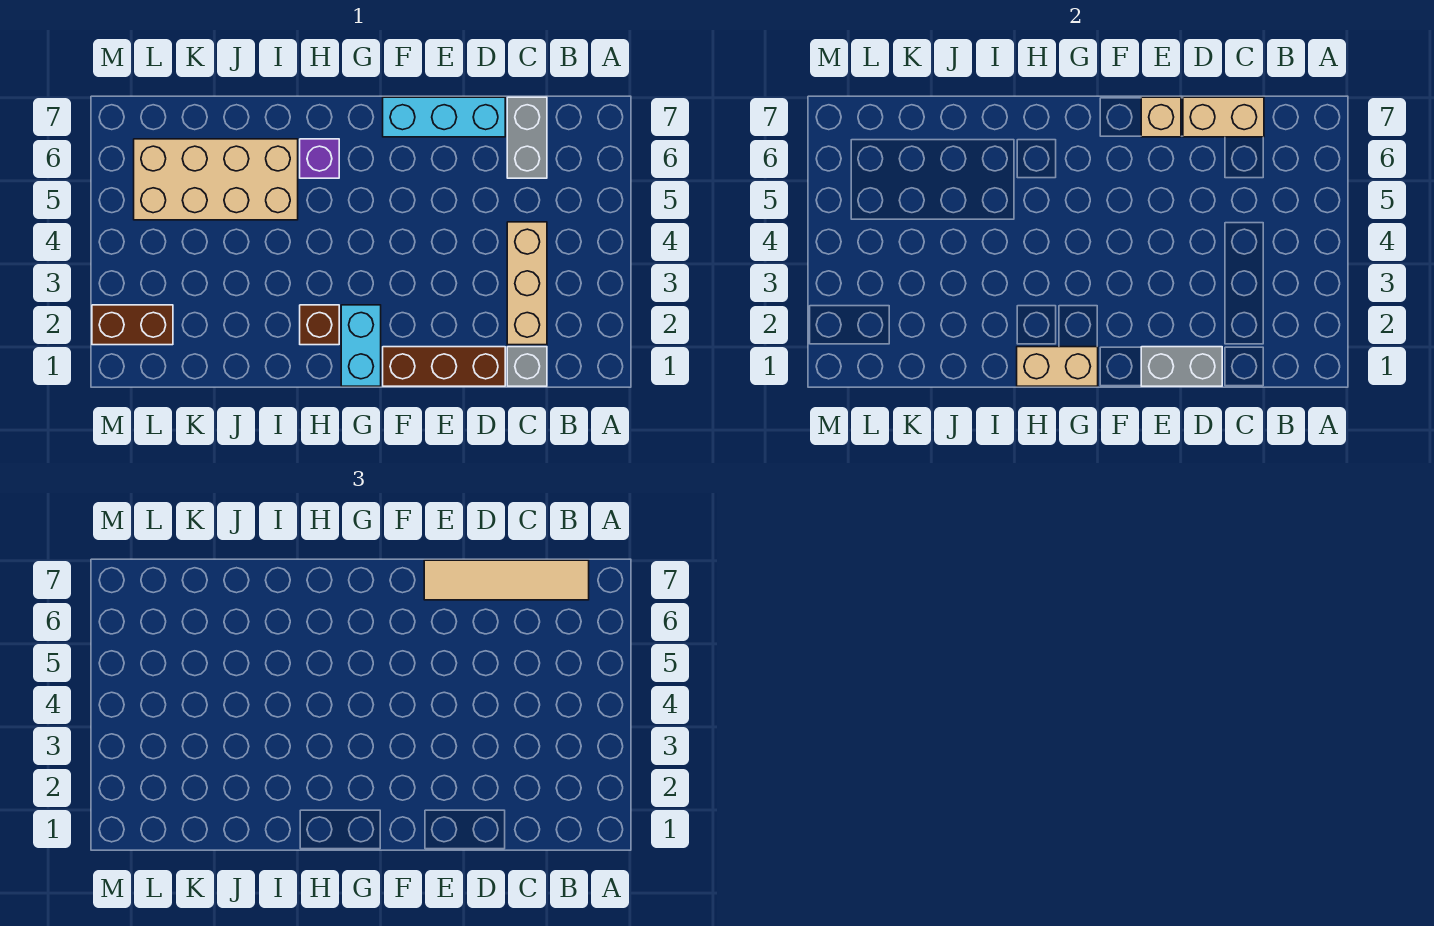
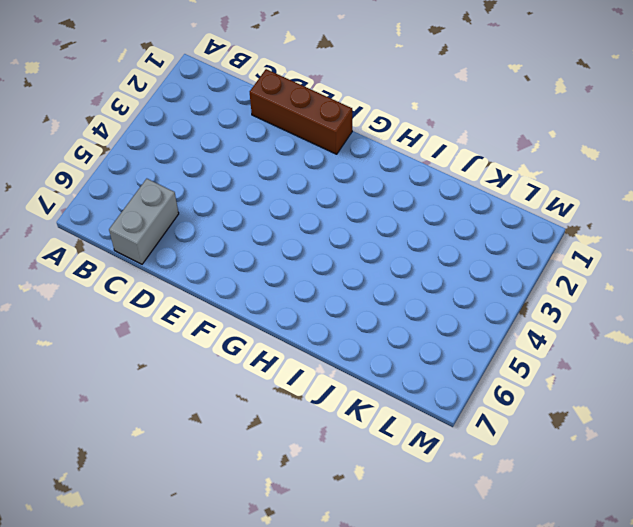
none -> grey brick C1 level 1
none -> tan brick C2:C4 level 1
none -> cyan brick D7:F7 level 1

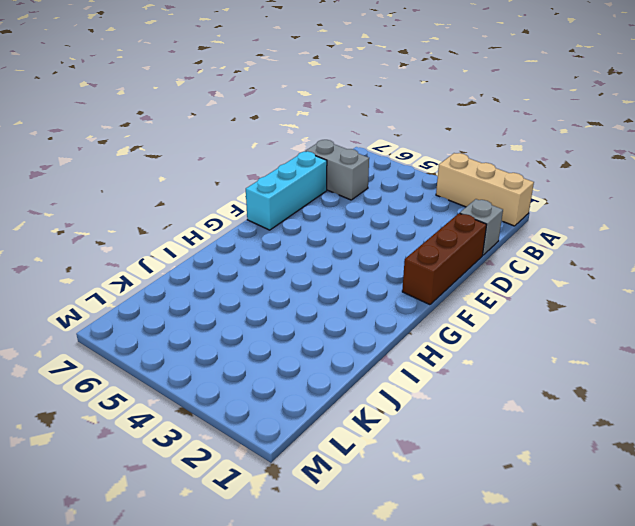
tan brick A1:A3 level 1 -> tan brick C2:C4 level 1
none -> cyan brick G1:G2 level 1
none -> brown brick H2 level 1
none -> purple brick H6 level 1

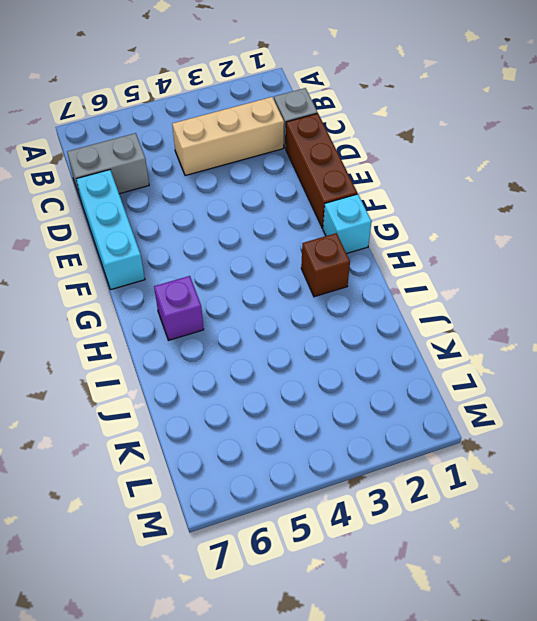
cyan brick G1 level 1 -> cyan brick G1:G2 level 1
none -> tan brick I5:L6 level 1
none -> brown brick L2:M2 level 1
none -> tan brick C7:D7 level 2

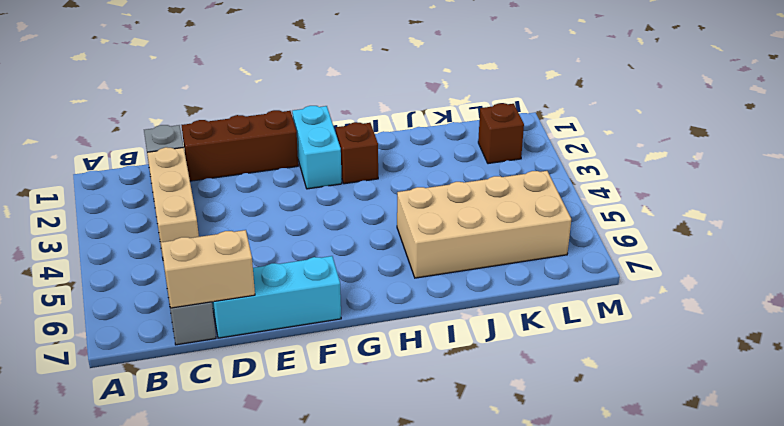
brown brick L2 level 1 -> brown brick L2:M2 level 1
none -> purple brick H6 level 1
none -> grey brick D1:E1 level 2
none -> tan brick E7 level 2

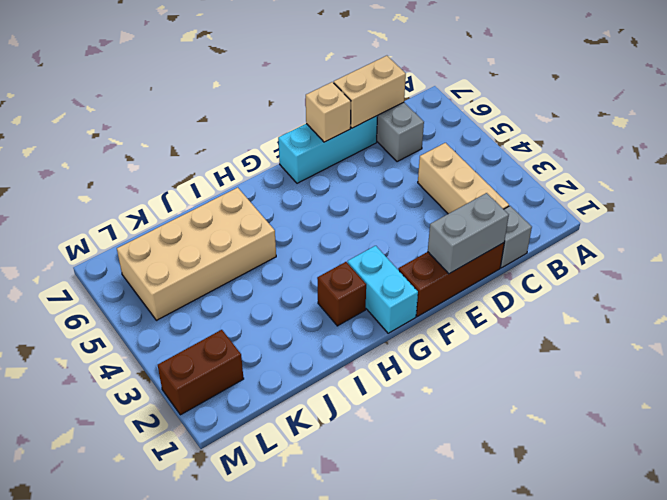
none -> purple brick H6 level 1
none -> tan brick G1:H1 level 2
none -> tan tile B7:E7 level 3

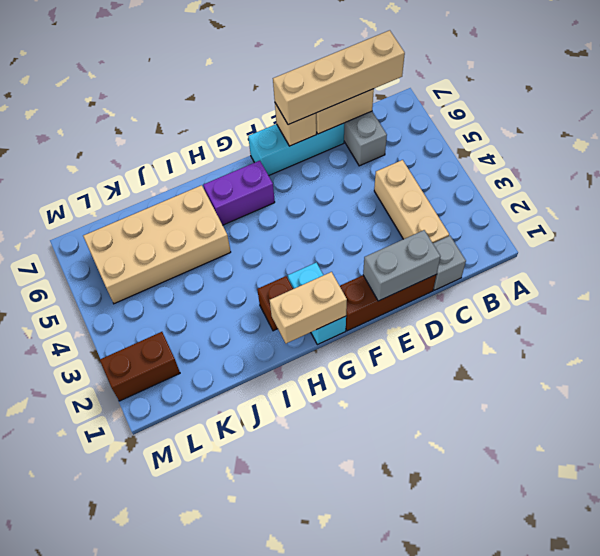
tan brick B7:E7 level 3 -> tan tile B7:E7 level 3
purple brick G6:H6 level 1 -> purple brick H6 level 1

